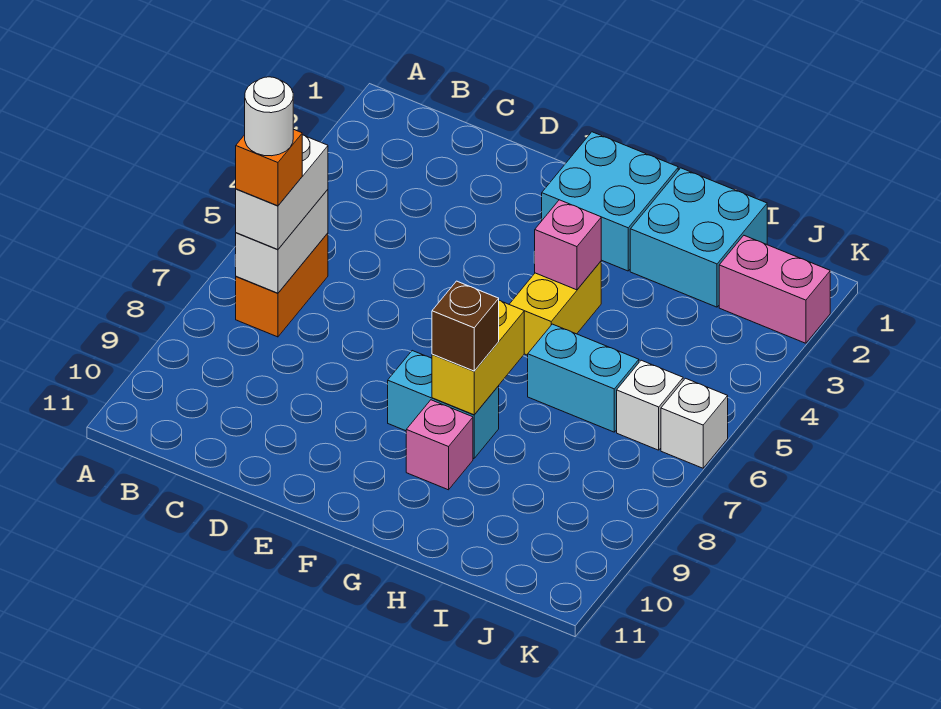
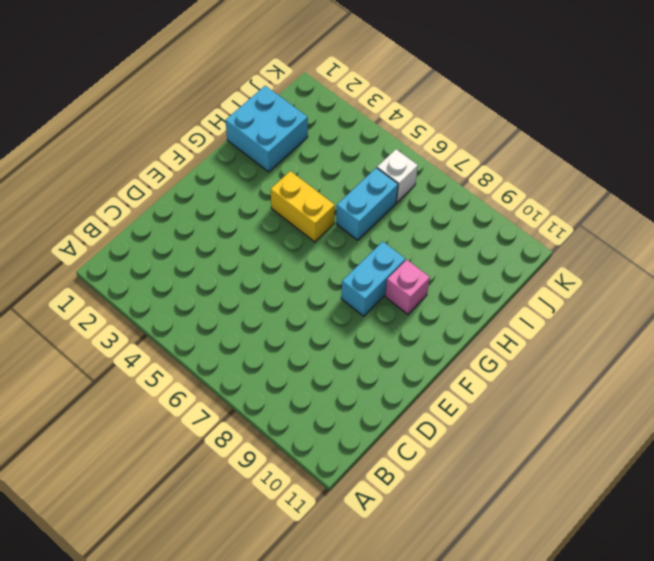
none -> orange brick B6:B7 level 1
none -> cyan brick F1:G2 level 1
none -> pink brick J2:K2 level 1

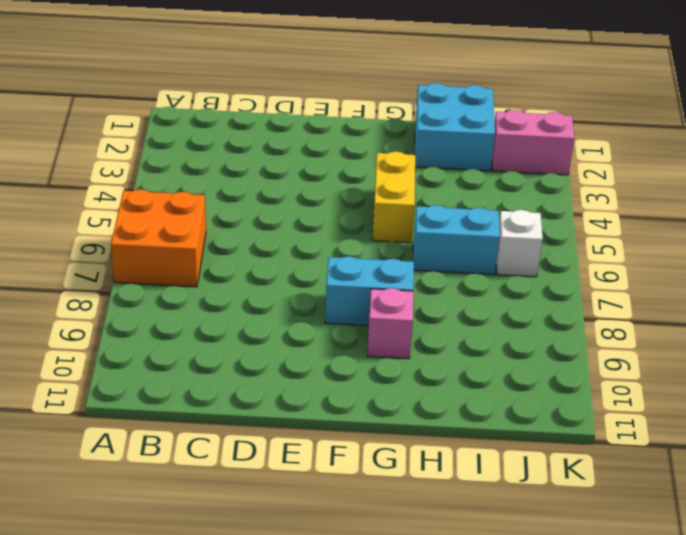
orange brick A6:B7 level 1 -> orange brick B6:B7 level 1
none -> cyan brick F1:G2 level 1
none -> white brick K6 level 1
none -> white brick B6:B7 level 2

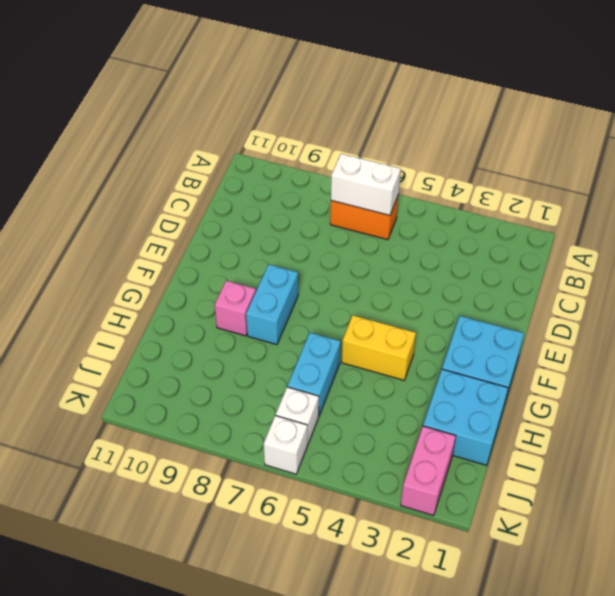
none -> pink brick G4 level 2
none -> yellow brick G7:G8 level 2
none -> white brick B6:B7 level 3

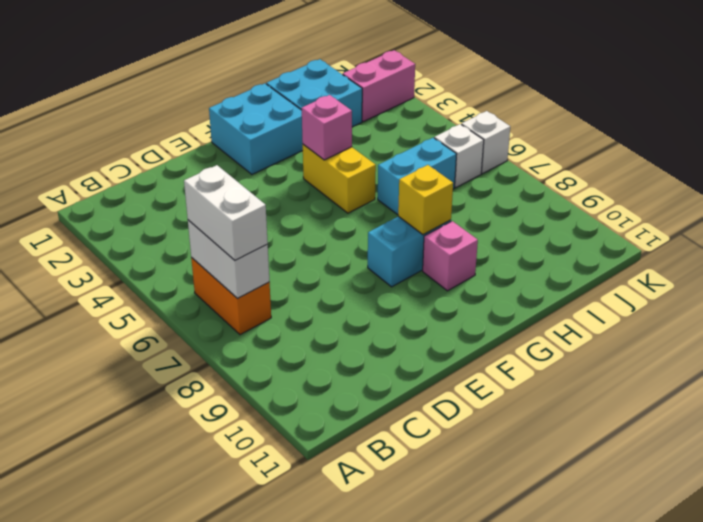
yellow brick G8 level 2 -> yellow brick G7:G8 level 2
none -> brown brick G8 level 3
none -> orange brick B7 level 4
none -> white round brick B7 level 5

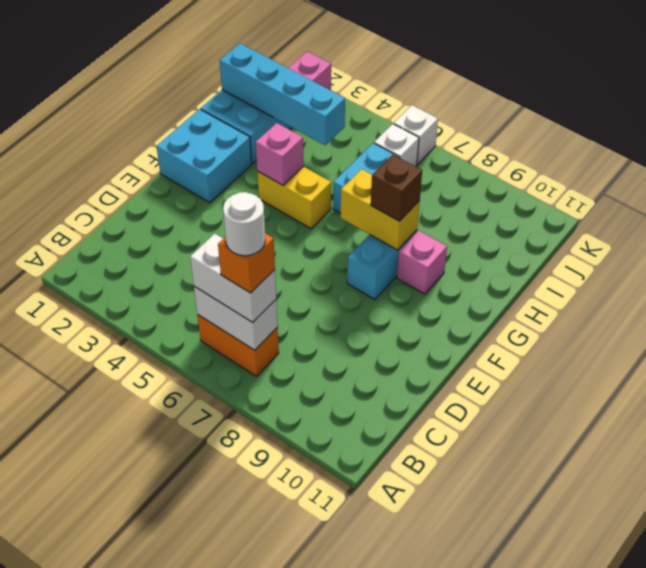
cyan brick I1:I4 level 2 -> none

